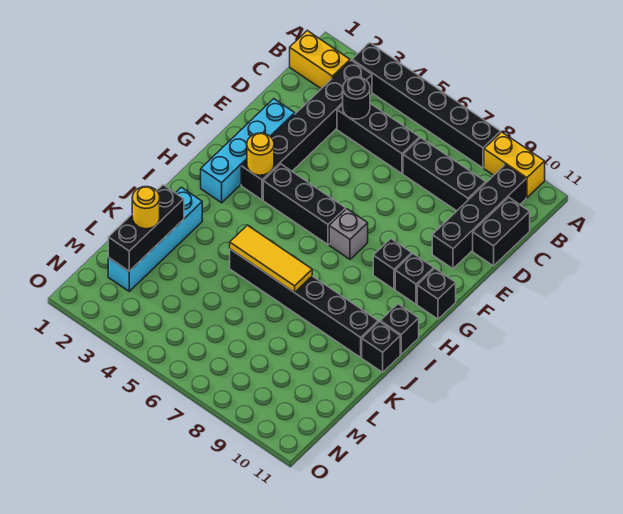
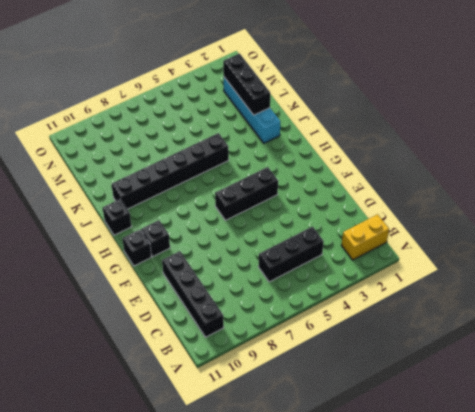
none -> black brick A3:A8 level 1
none -> yellow brick A9:A10 level 1
none -> black brick B3:G3 level 1

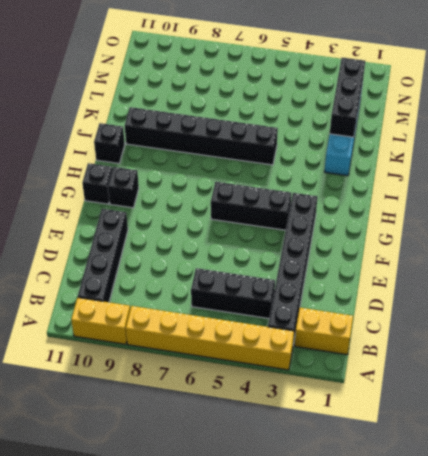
yellow brick A3:A8 level 1 -> black brick A3:A8 level 1
none -> black brick C7:C9 level 1
none -> black brick C11:D11 level 1
none -> cyan brick E2:H2 level 1

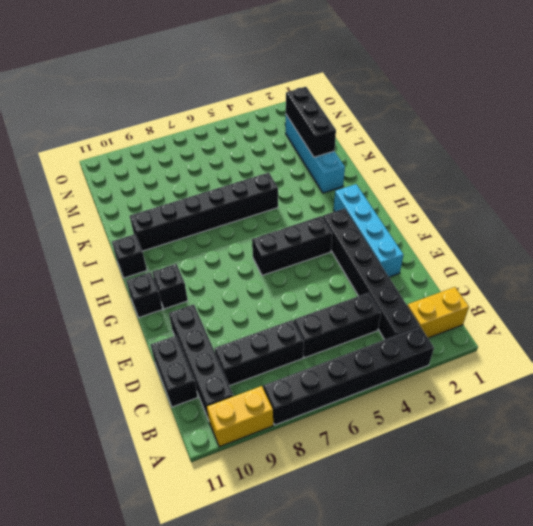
none -> grey brick G7 level 1
none -> black brick G9 level 1
none -> black brick J11 level 1

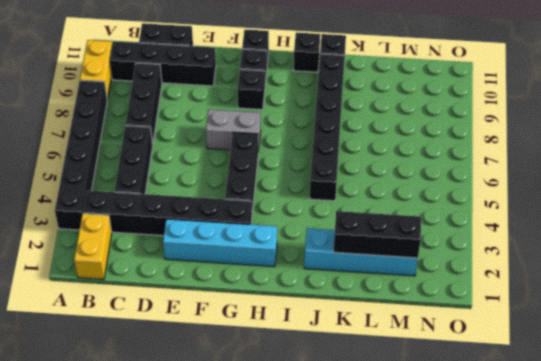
grey brick F7:G7 level 1 -> grey brick G7 level 1
none -> black round brick C4 level 2
none -> yellow round brick G3 level 2
none -> yellow tile J5:J7 level 2

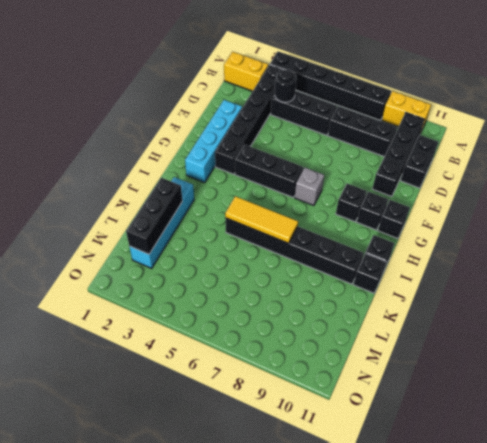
none -> yellow round brick G3 level 2
none -> yellow round brick L2 level 3

